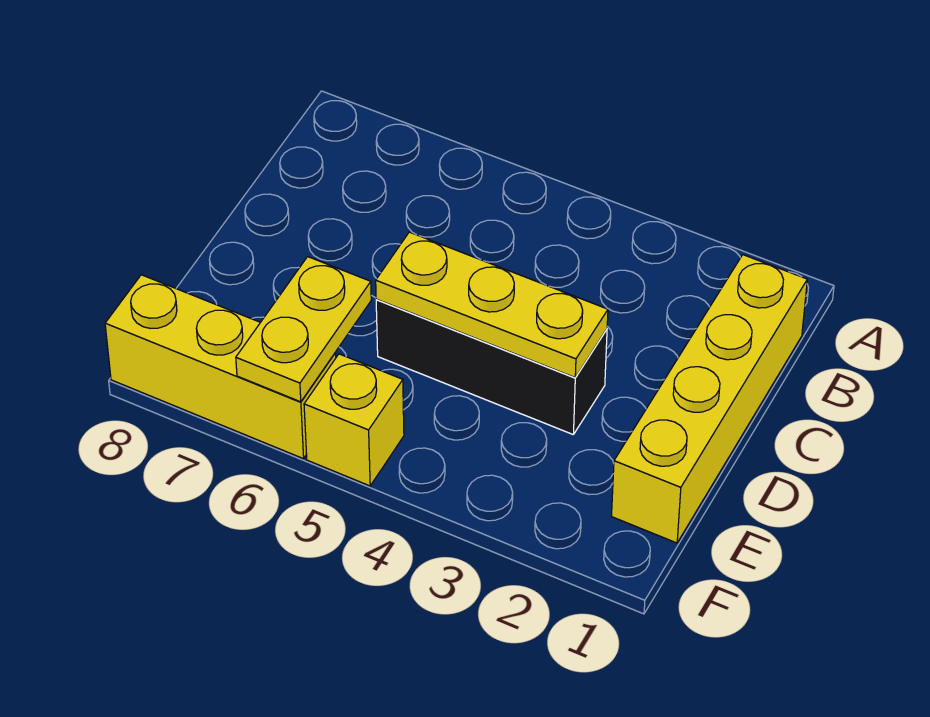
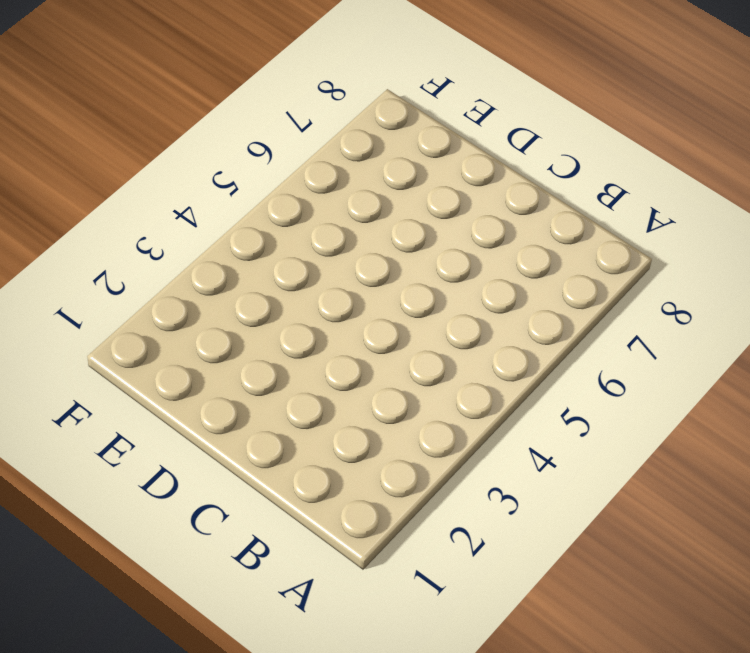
none -> yellow brick B1:E1 level 1
none -> black brick D3:D5 level 1

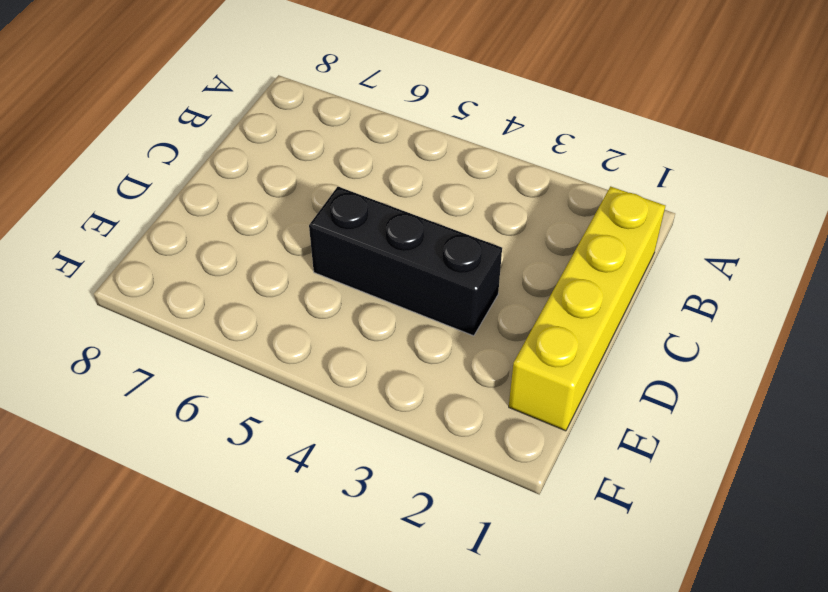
none -> yellow brick F5 level 1
none -> yellow brick F6:F8 level 1

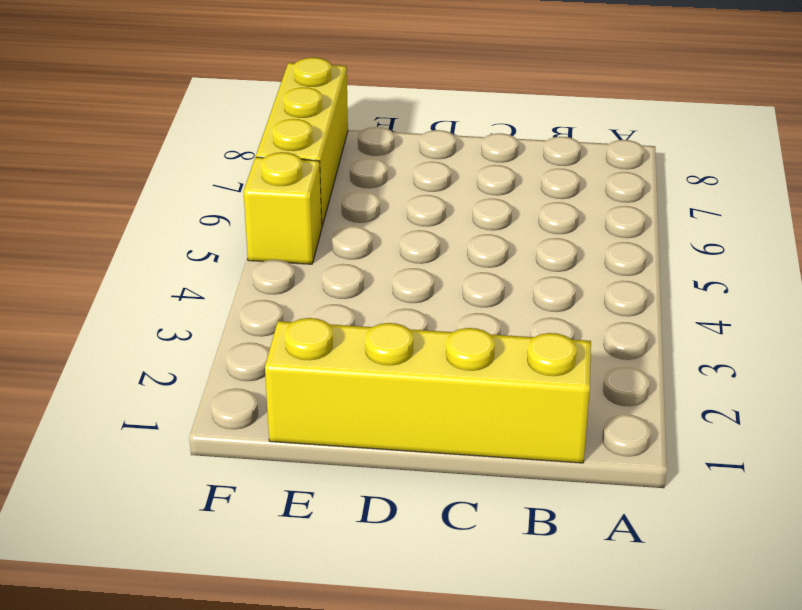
none -> black brick D3:D5 level 1
none -> yellow plate D3:D5 level 2

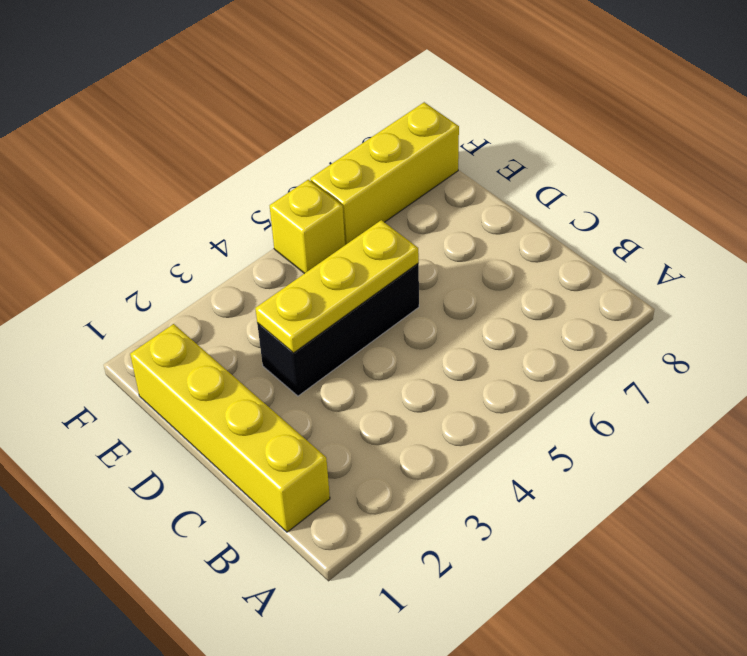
none -> yellow plate E6:F6 level 2

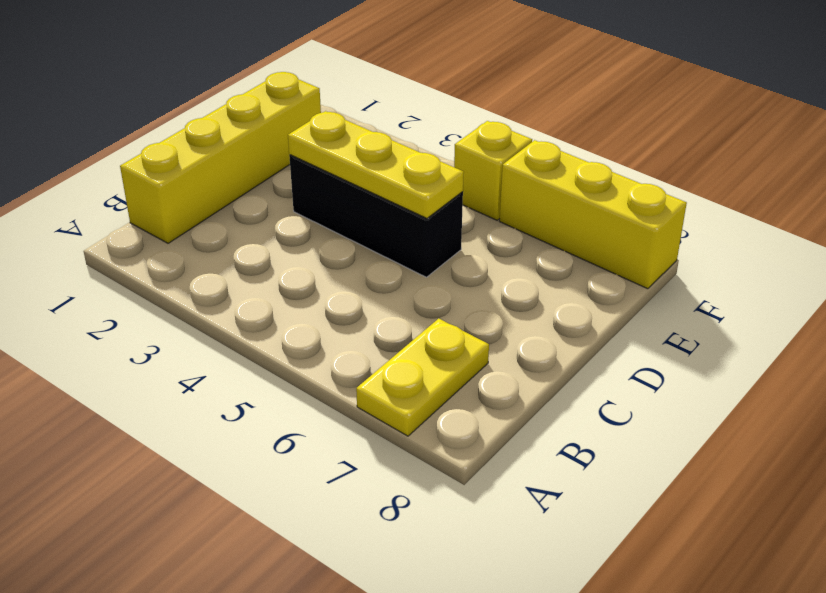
yellow plate A7:B7 level 1 -> yellow plate E6:F6 level 2

